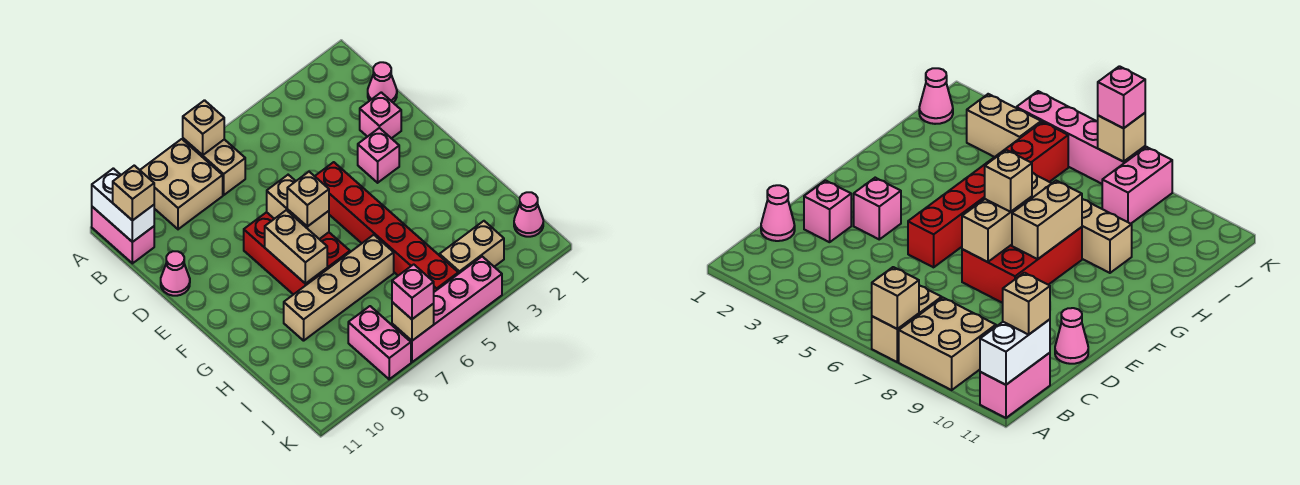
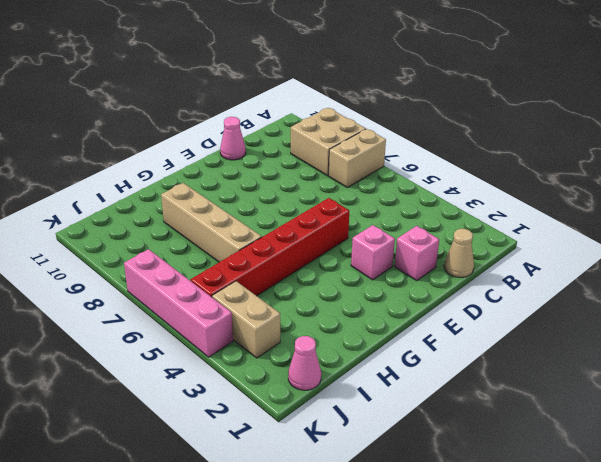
tan cone C1 level 1 -> pink cone C1 level 1
none -> pink brick A11:B11 level 1
none -> red brick E7:G8 level 1
none -> pink brick J8:K8 level 1

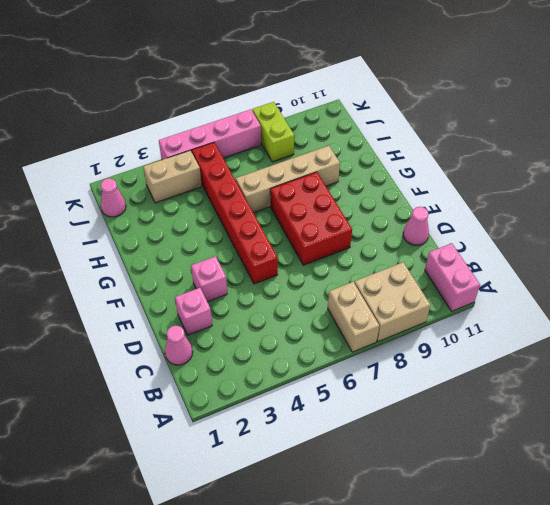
lime brick J8:K8 level 1 -> pink brick J8:K8 level 1
none -> tan brick A7 level 2
none -> white brick A11:B11 level 2
none -> tan brick E7:F7 level 2

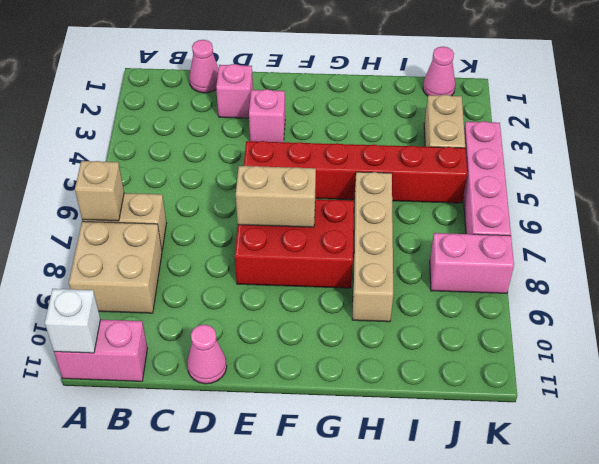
white brick A11 level 2 -> white brick A11:B11 level 2
none -> tan brick F8:G8 level 2
none -> tan brick K7 level 2
none -> tan brick B11 level 3

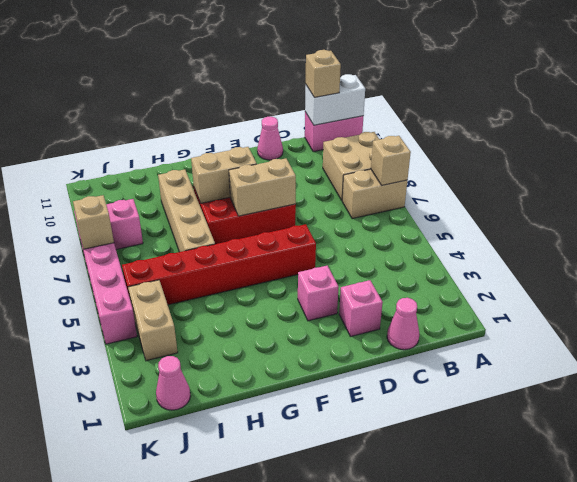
none -> tan brick F7 level 3
none -> pink brick K7 level 3

